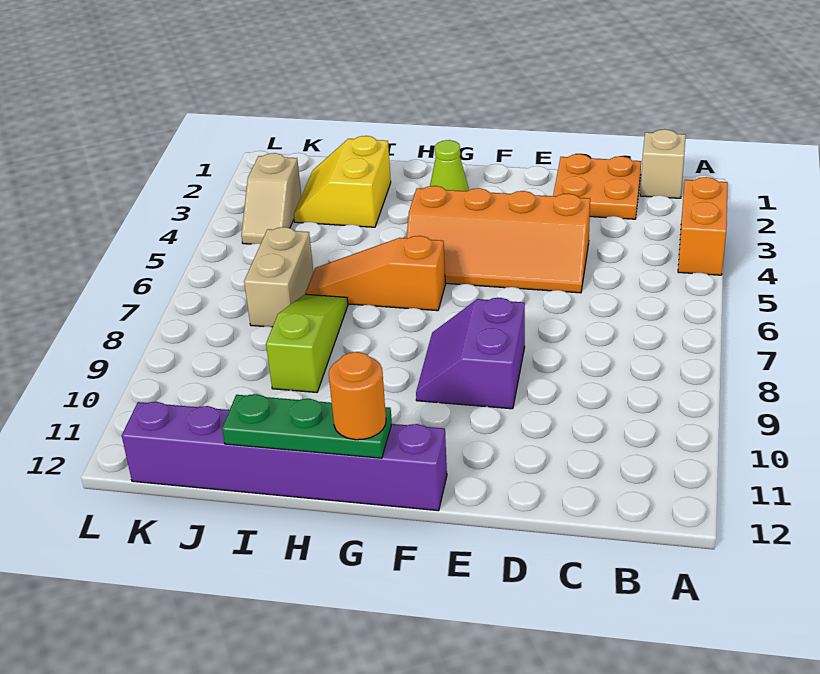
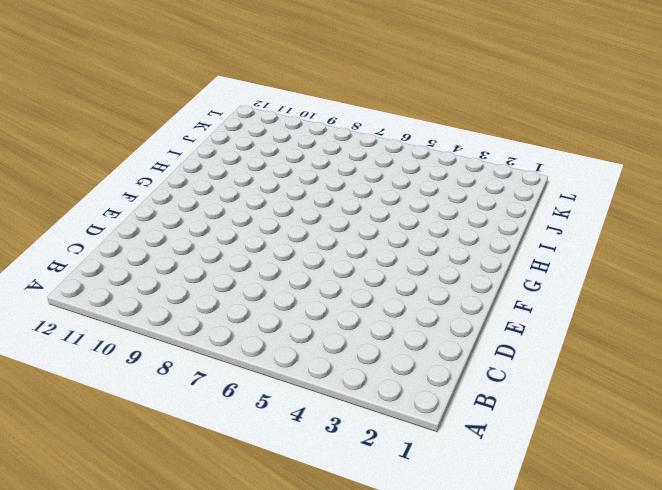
none -> orange brick A3:A4 level 1
none -> tan brick B1 level 1
none -> orange plate C1:D2 level 1

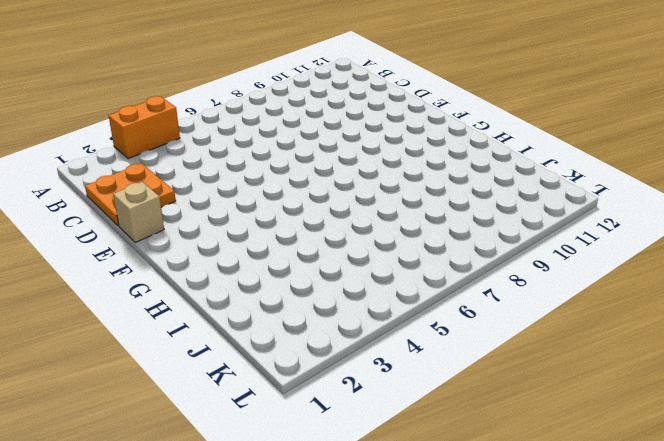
tan brick E1 level 1 -> tan brick B1 level 1
none -> orange slope D4:G5 level 1 top 4
none -> purple slope E8:F9 level 1 top E
none -> purple brick F12:K12 level 1

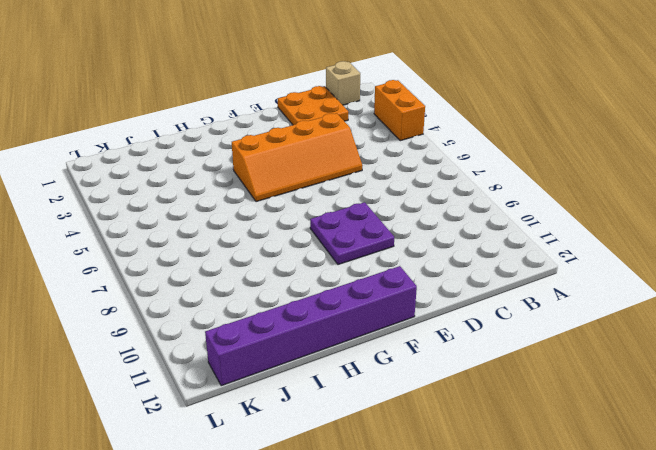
purple plate E8:F9 level 1 -> purple slope E8:F9 level 1 top E
none -> lime cone G2 level 1
none -> orange slope G6:I6 level 1 top G
none -> yellow slope I2:J3 level 1 top I

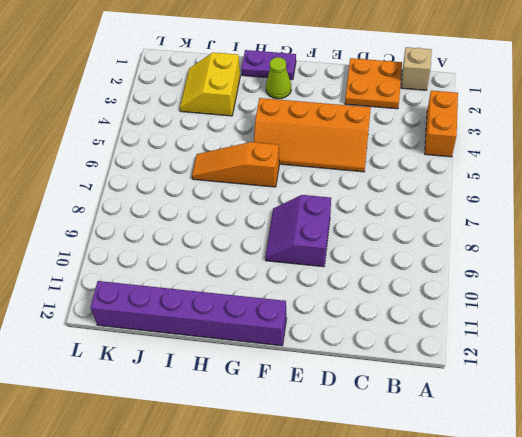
purple plate G1:H1 level 1 -> none
none -> lime slope I7:I9 level 1 top 9
none -> tan brick J6:J7 level 1
none -> tan slope K3:K4 level 1 top 3

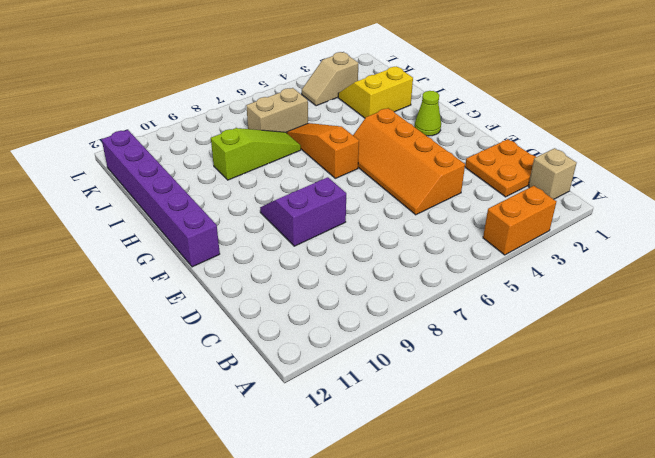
none -> green plate G12:I12 level 2
none -> orange round brick G12 level 3

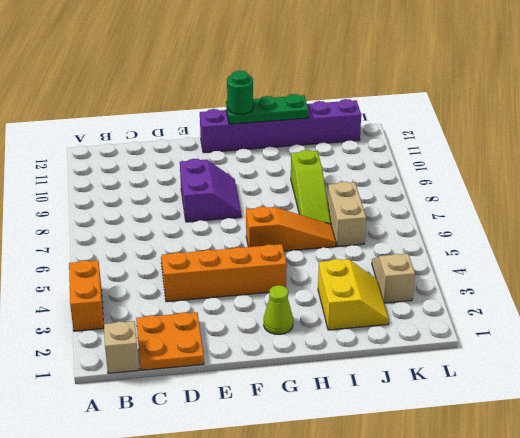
green round brick G12 level 3 -> orange round brick G12 level 3

